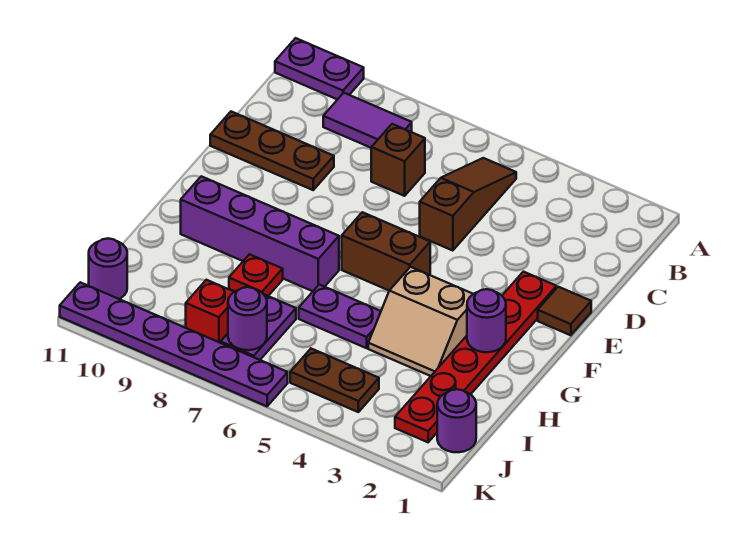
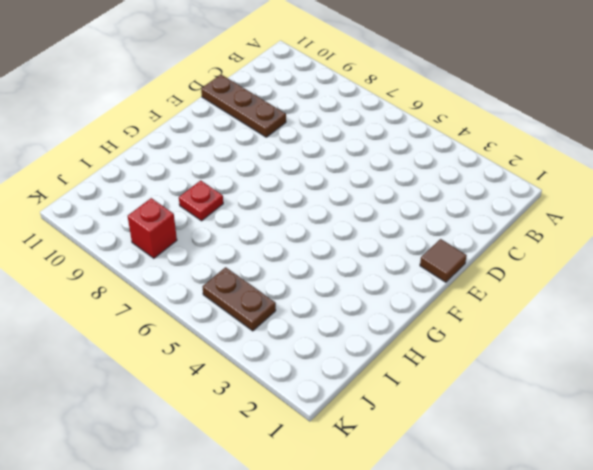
none -> purple plate A10:A11 level 1
none -> brown slope B5:D5 level 1 top D
none -> purple tile B8:B9 level 1

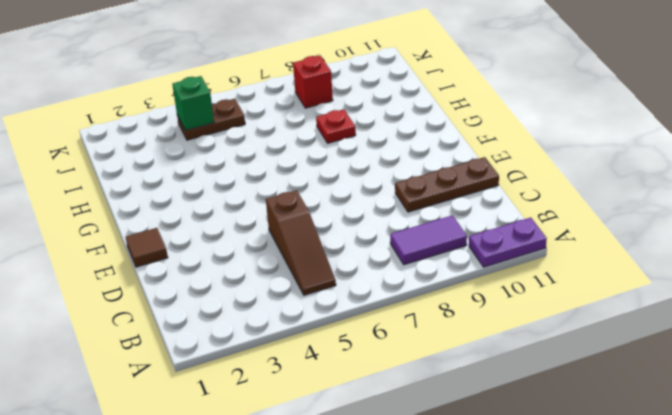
green brick J4 level 2 -> none
none -> brown brick C7 level 1
none -> red plate E2:J2 level 1
none -> brown brick F5:F6 level 1

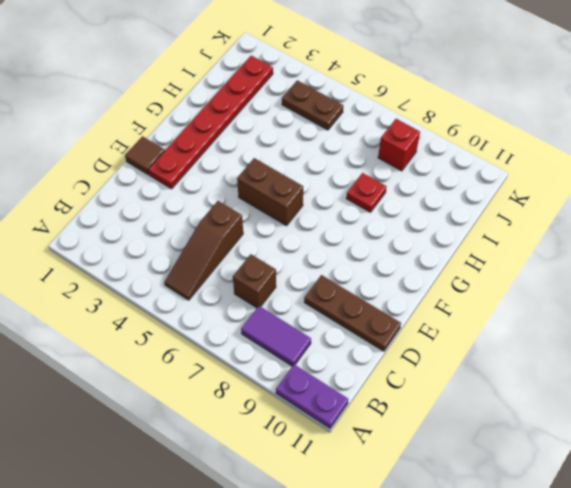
none -> tan slope G3:H4 level 1 top G
none -> purple brick G7:G10 level 1
none -> purple plate H5:H6 level 1

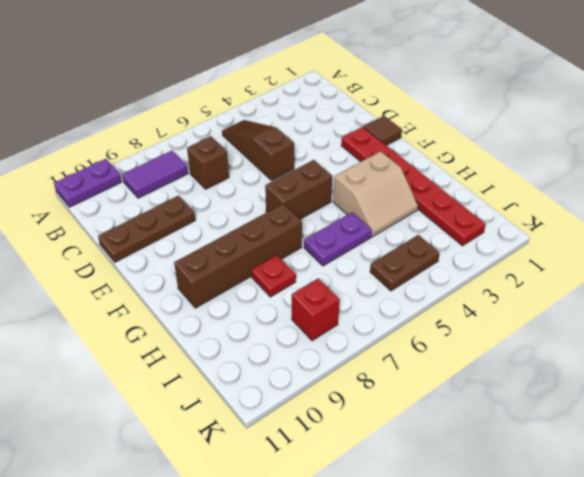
brown brick G7:G10 level 1 -> purple brick G7:G10 level 1
none -> purple plate I7:J7 level 1
none -> purple round brick J1 level 1
none -> purple round brick J11 level 1

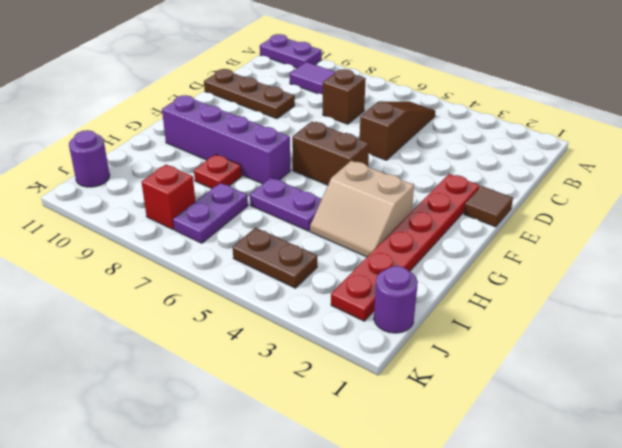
none -> purple plate K6:K11 level 1
none -> purple round brick G2 level 2
none -> purple round brick J7 level 2

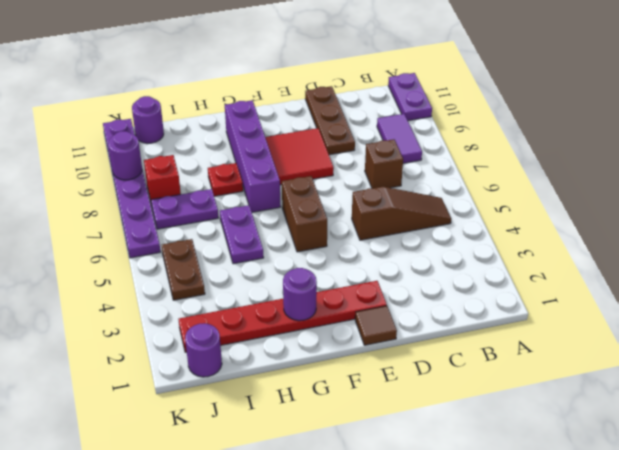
red tile E8:F9 level 1 -> none
purple round brick K9 level 2 -> purple round brick J7 level 2
none -> tan slope G3:H4 level 1 top G

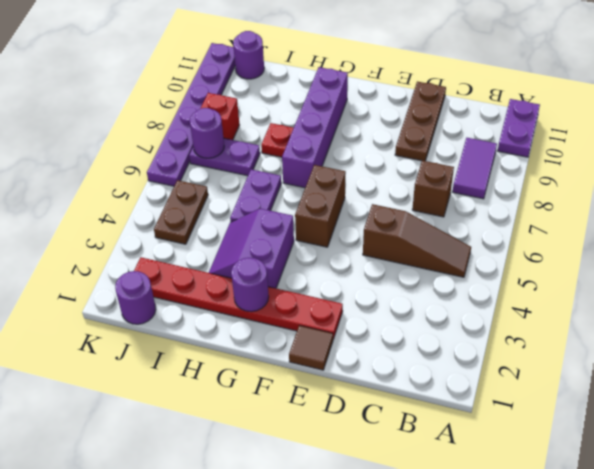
purple slope G3:H4 level 1 top G -> tan slope G3:H4 level 1 top G

